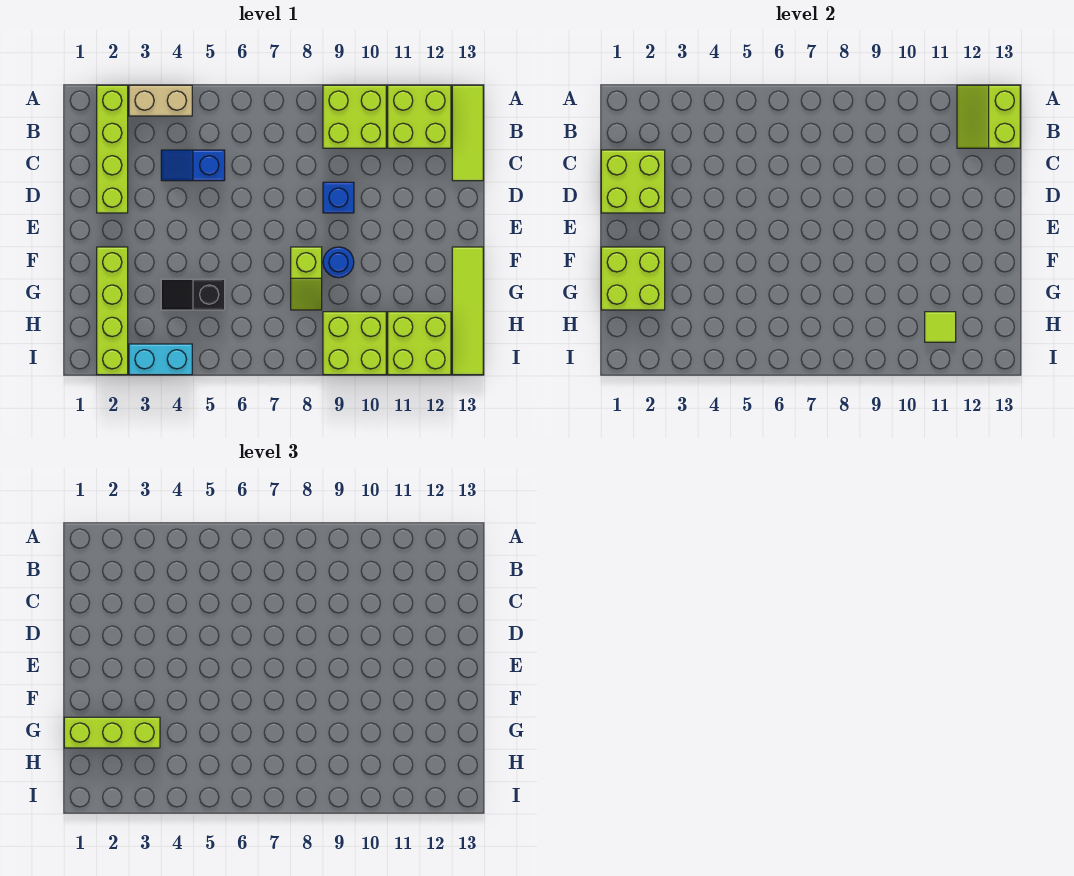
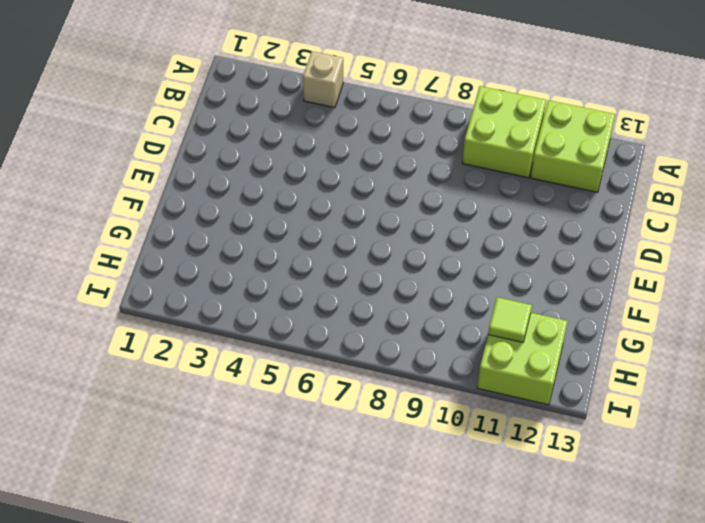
tan brick A4 level 1 -> tan brick A3:A4 level 1
none -> lime brick A2:D2 level 1
none -> lime tile A13:C13 level 1
none -> blue slope C4:C5 level 1 top 5

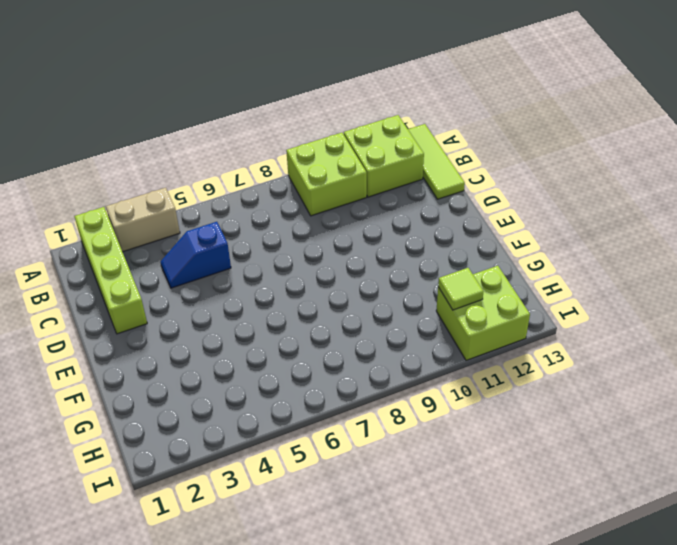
none -> blue brick D9 level 1
none -> lime brick F2:I2 level 1
none -> lime slope F8:G8 level 1 top F

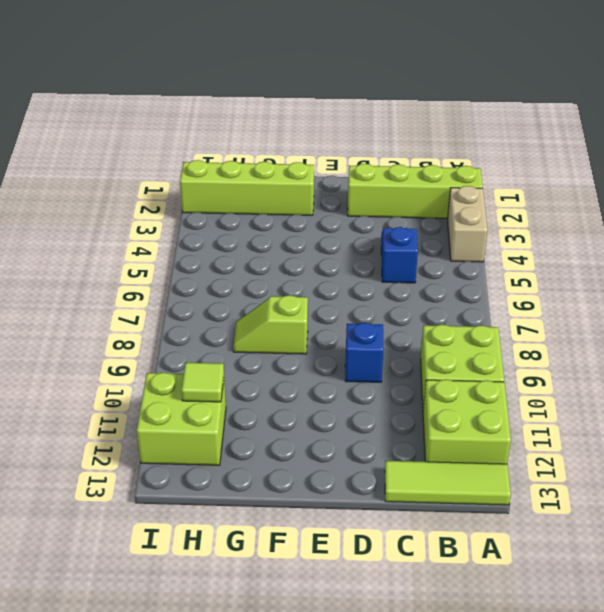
none -> blue round brick F9 level 1
none -> lime tile F13:I13 level 1
none -> black slope G4:G5 level 1 top 5

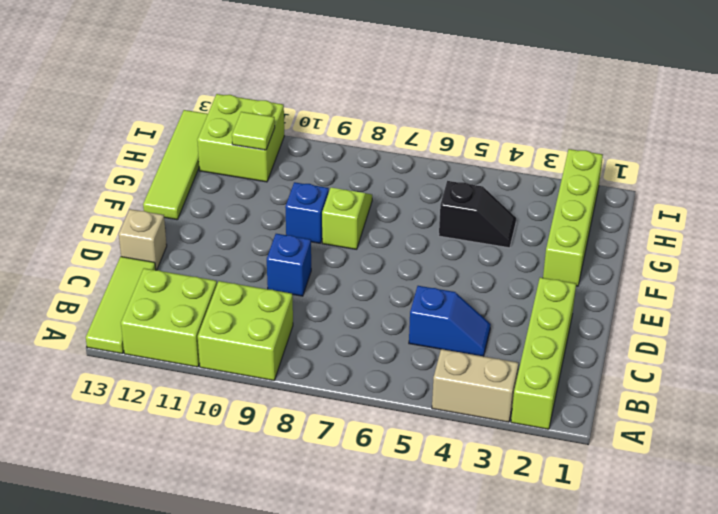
tan brick D13 level 1 -> none
blue brick F9 level 1 -> blue round brick F9 level 1
none -> lime brick H9:I10 level 1
none -> cyan brick I3:I4 level 1
none -> lime slope A12:B13 level 2 top 13

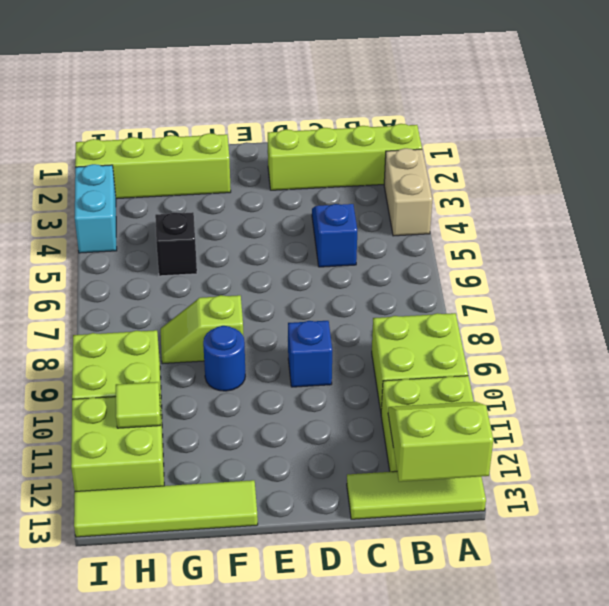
none -> lime brick C1:D2 level 2
none -> lime brick F1:G2 level 2
none -> lime brick G1:G3 level 3

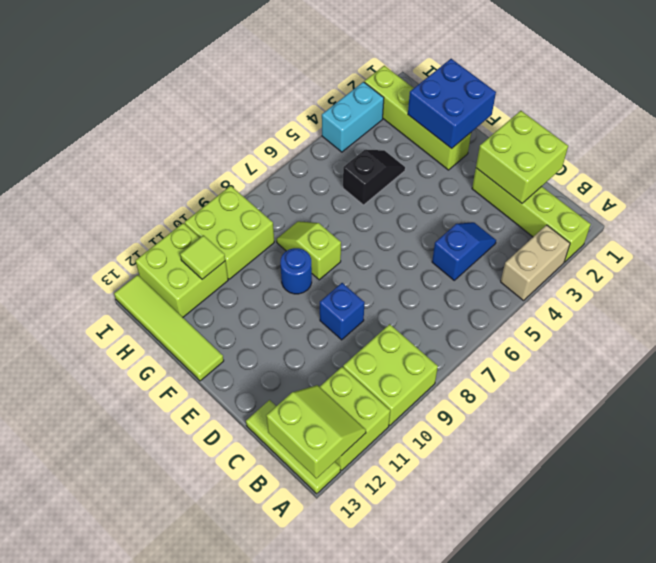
blue brick F1:G2 level 2 -> lime brick F1:G2 level 2
none -> lime brick G1:G3 level 3

